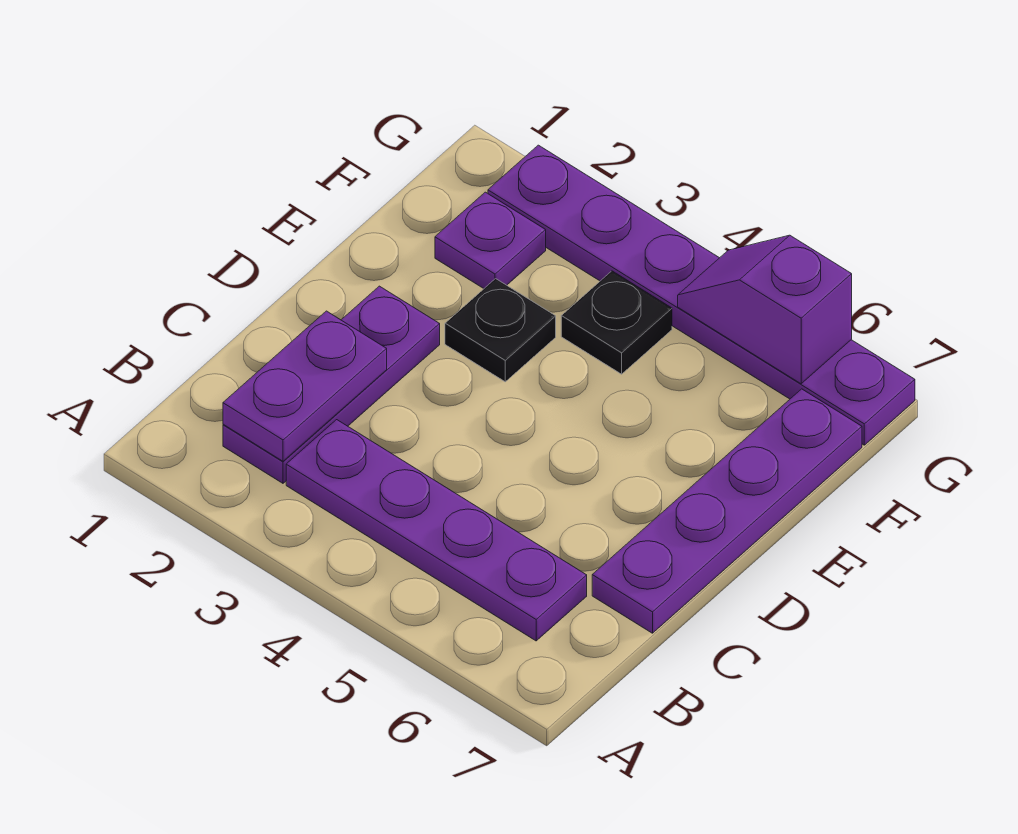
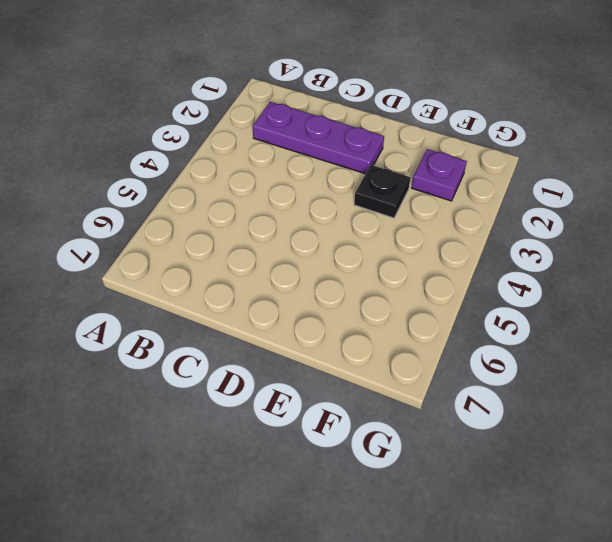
none -> purple plate B3:B6 level 1
none -> purple plate C7:F7 level 1

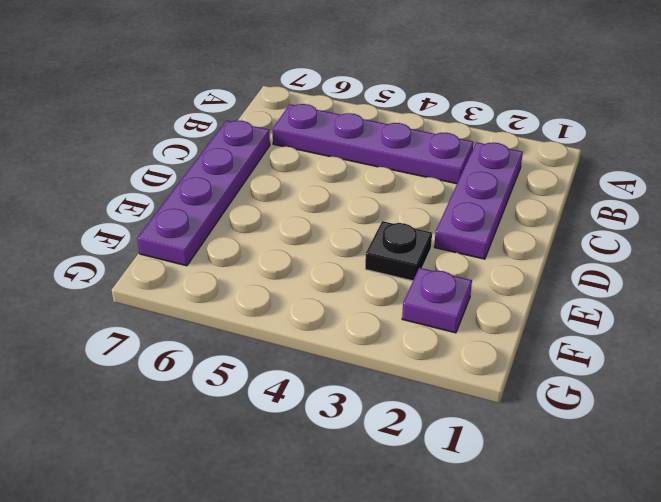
none -> black plate F4 level 1
none -> purple plate G2:G7 level 1

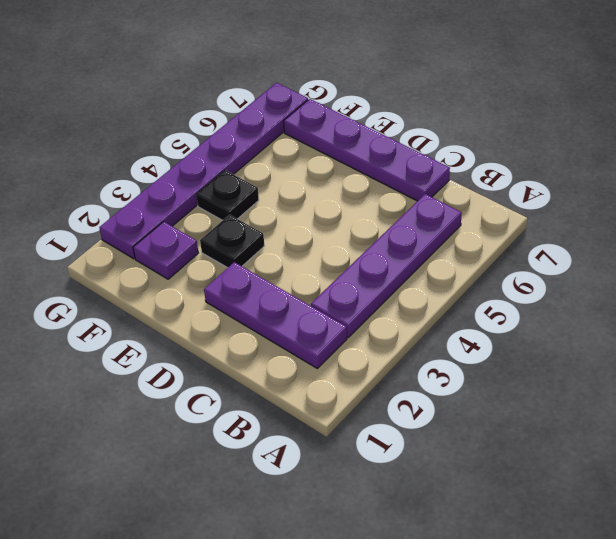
none -> purple plate B2:C2 level 2
none -> purple slope G5:G6 level 2 top 6

